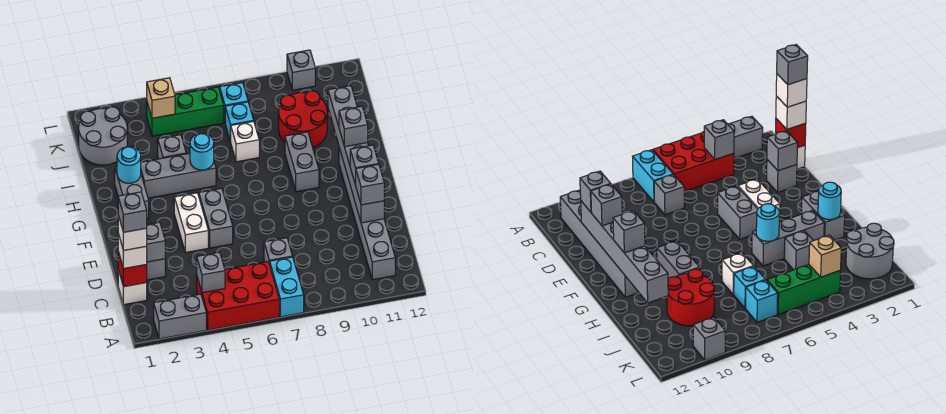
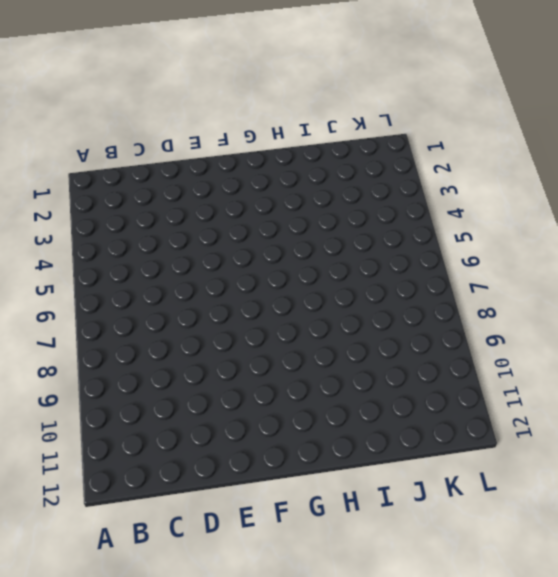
none -> grey brick A2:A3 level 1
none -> red brick A4:B6 level 1
none -> cyan brick A7:B7 level 1
none -> grey brick B11:G11 level 1

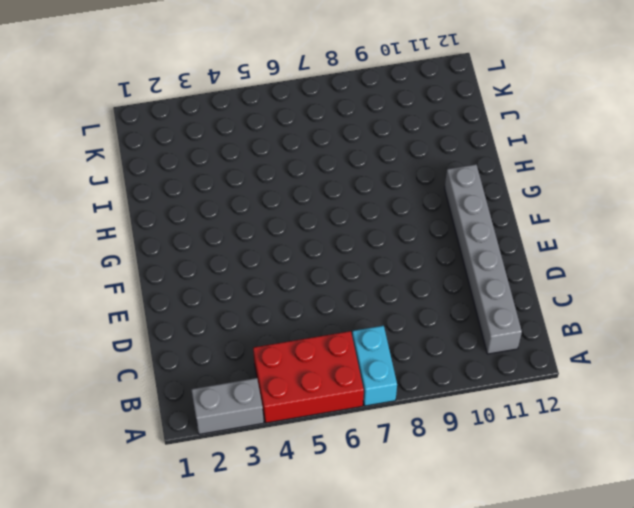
none -> white brick C1 level 1
none -> grey brick C7 level 1
none -> grey brick D2 level 1
none -> white brick E4:F4 level 1

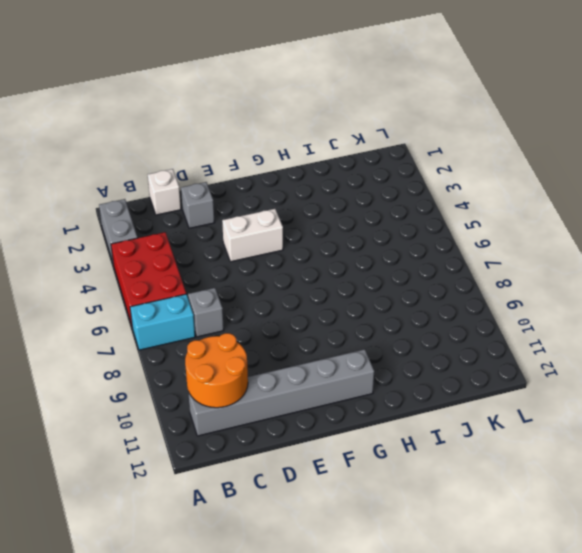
orange round brick B10:C11 level 2 -> none
none -> grey brick E5:F5 level 1
none -> grey brick G2:H2 level 1
none -> grey brick G9:H9 level 1
none -> grey brick H3:H5 level 1

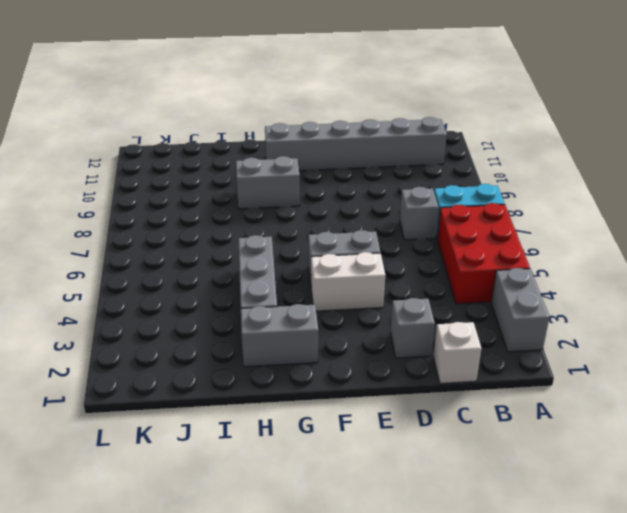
none -> grey brick I4 level 1
none -> white brick I7 level 1
none -> red round brick I9:J10 level 1
none -> grey round brick J1:K2 level 1

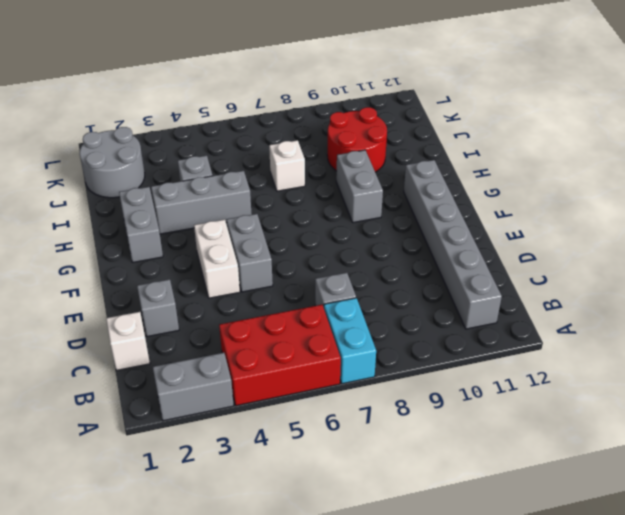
none -> cyan brick J7 level 1
none -> green brick K4:K6 level 1
none -> cyan brick K7 level 1
none -> grey brick L10 level 1

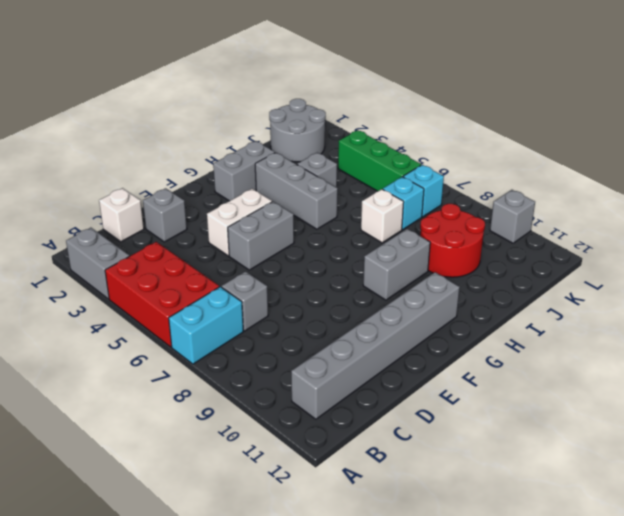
none -> grey brick B4 level 2
none -> red brick C1 level 2
none -> grey brick D2 level 2
none -> grey brick D11:I11 level 2

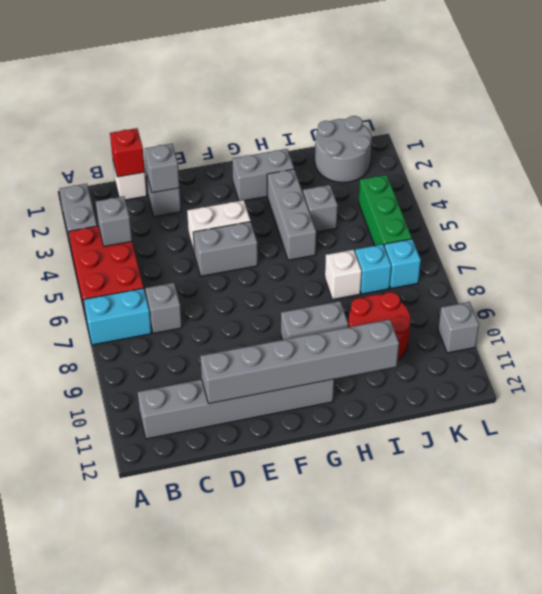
none -> cyan round brick H2 level 2
none -> cyan round brick H5 level 2
none -> tan brick K4 level 2
none -> white brick C1 level 3

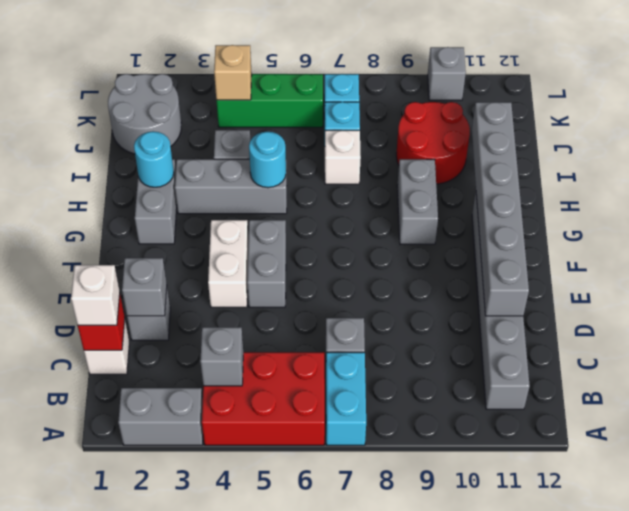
none -> grey brick D11 level 3
none -> grey brick E11 level 3
none -> grey brick G11 level 3
none -> white brick C1 level 4

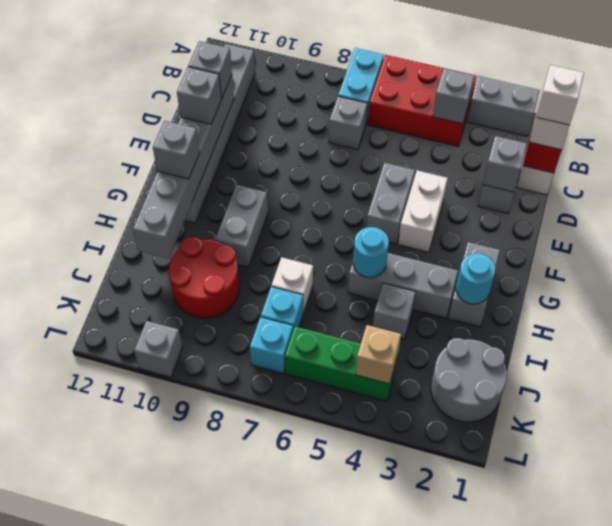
none -> grey brick C1 level 5

